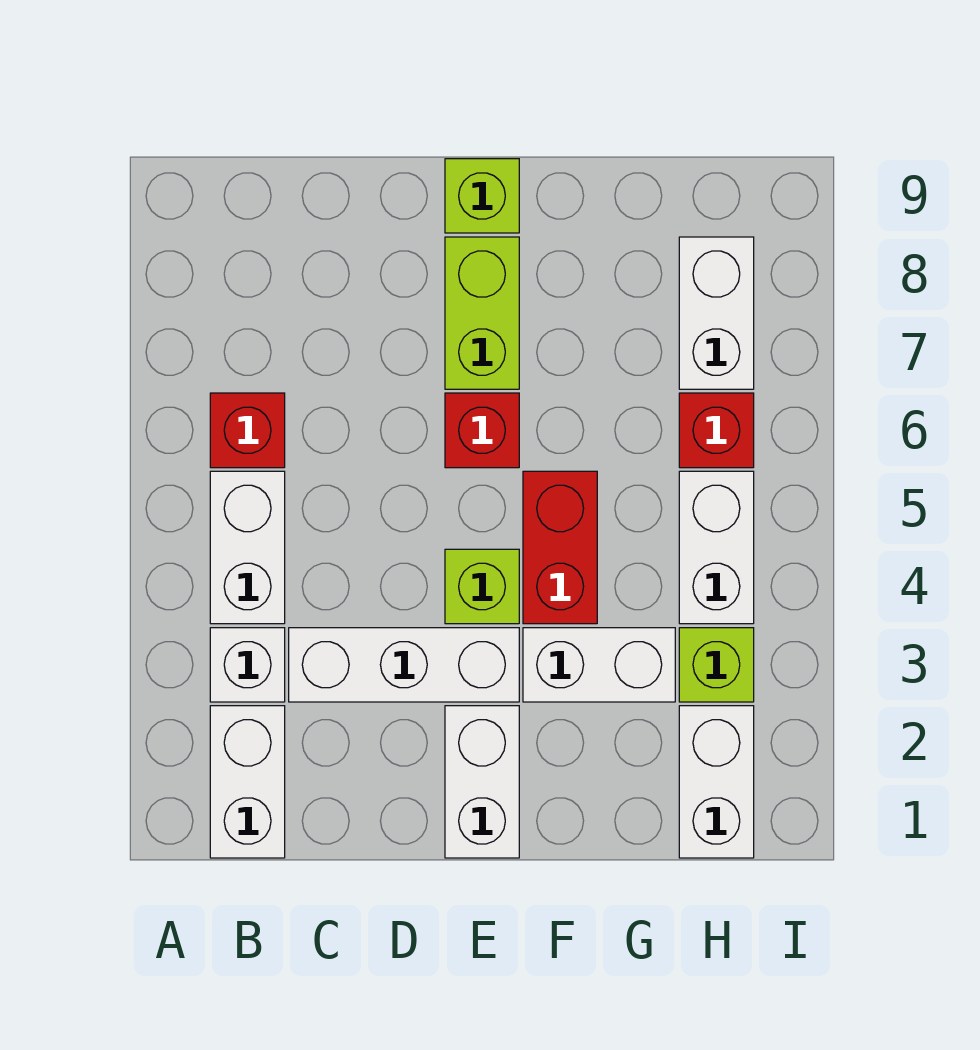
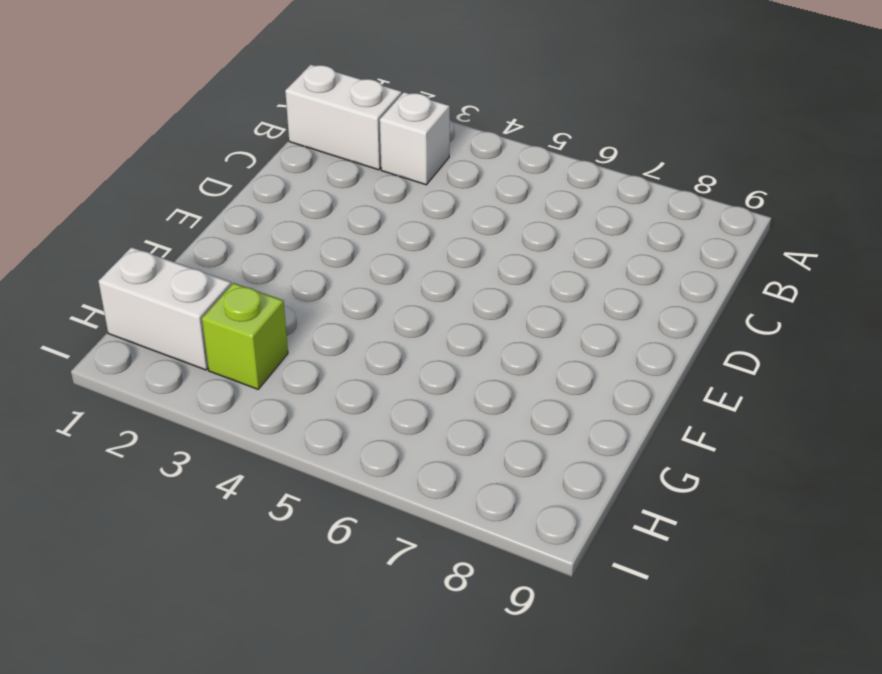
none -> white brick B4:B5 level 1
none -> red brick B6 level 1
none -> white brick C3:E3 level 1

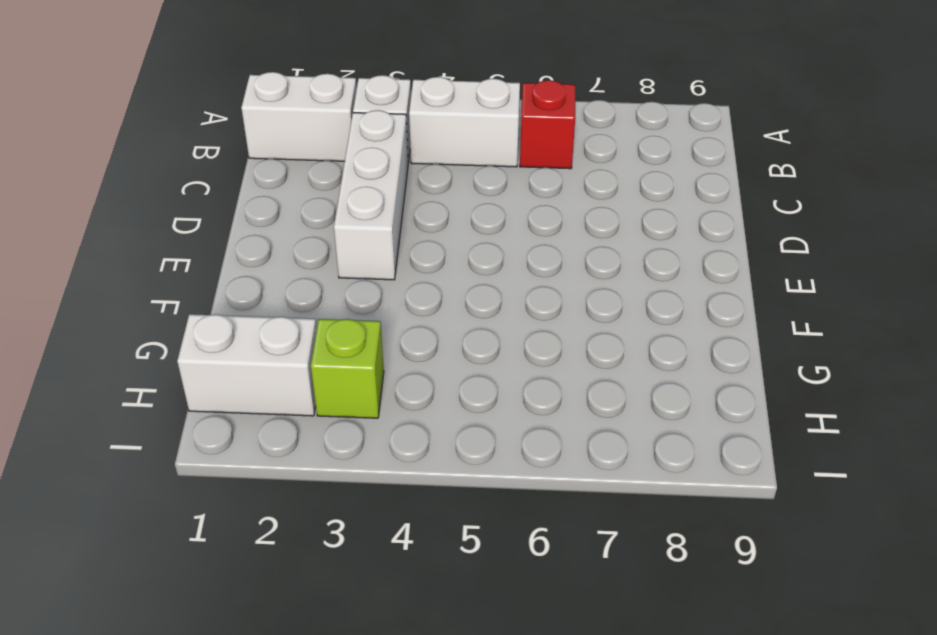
none -> white brick E1:E2 level 1
none -> lime brick E4 level 1
none -> red brick E6 level 1

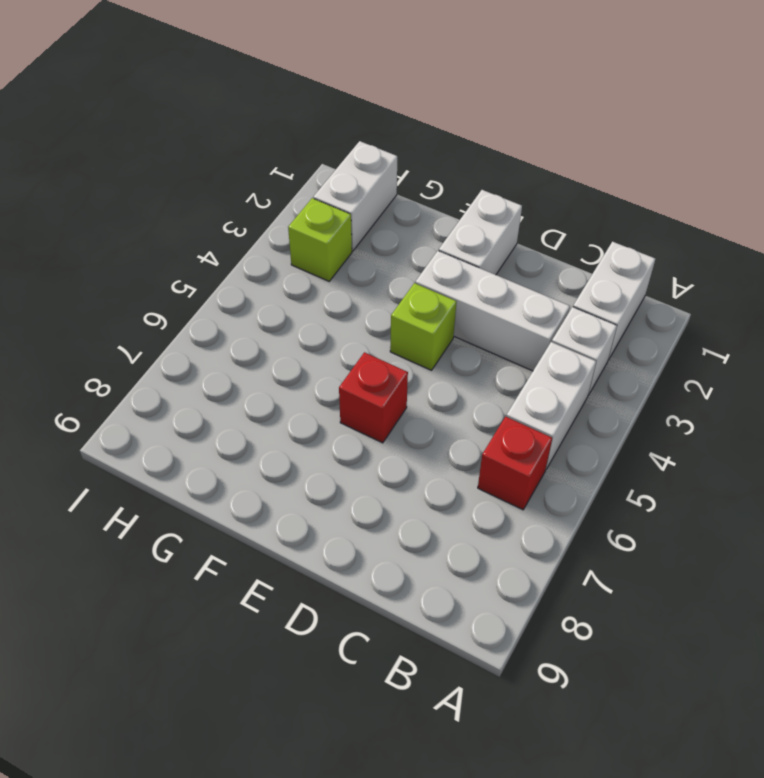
none -> lime brick E7:E8 level 1
none -> lime brick E9 level 1
none -> white brick F3:G3 level 1

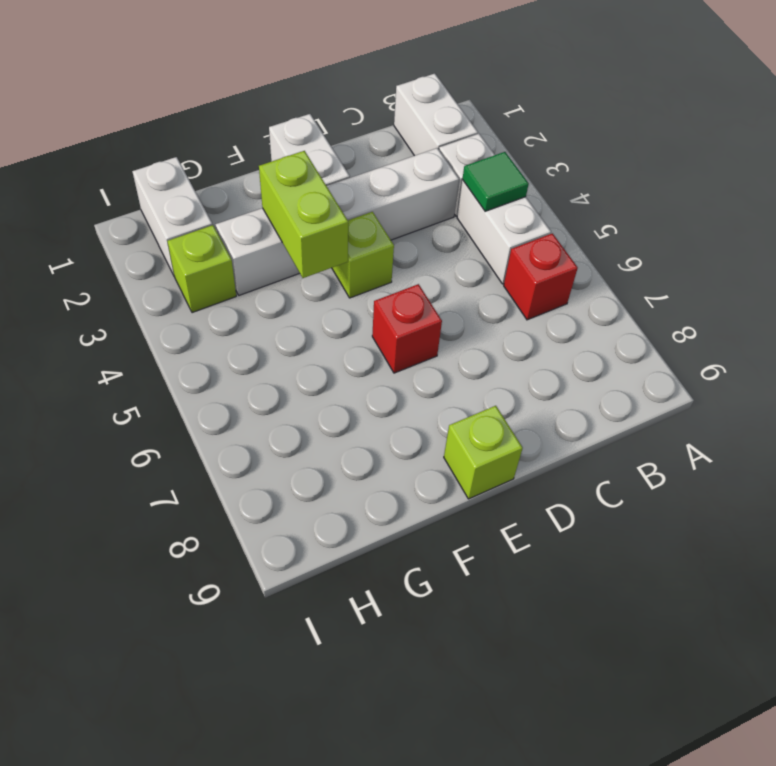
green tile B4 level 2 -> none
lime brick F3:F4 level 2 -> lime brick E7:E8 level 1
none -> red brick F4:F5 level 1
none -> white brick H4:H5 level 1
none -> red brick H6 level 1

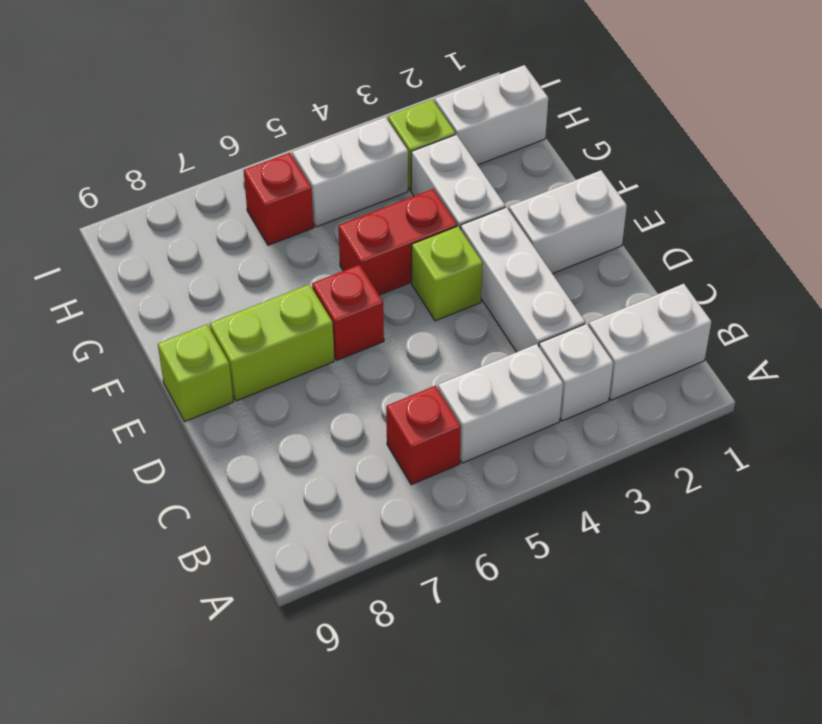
none -> white brick H7:H8 level 1

